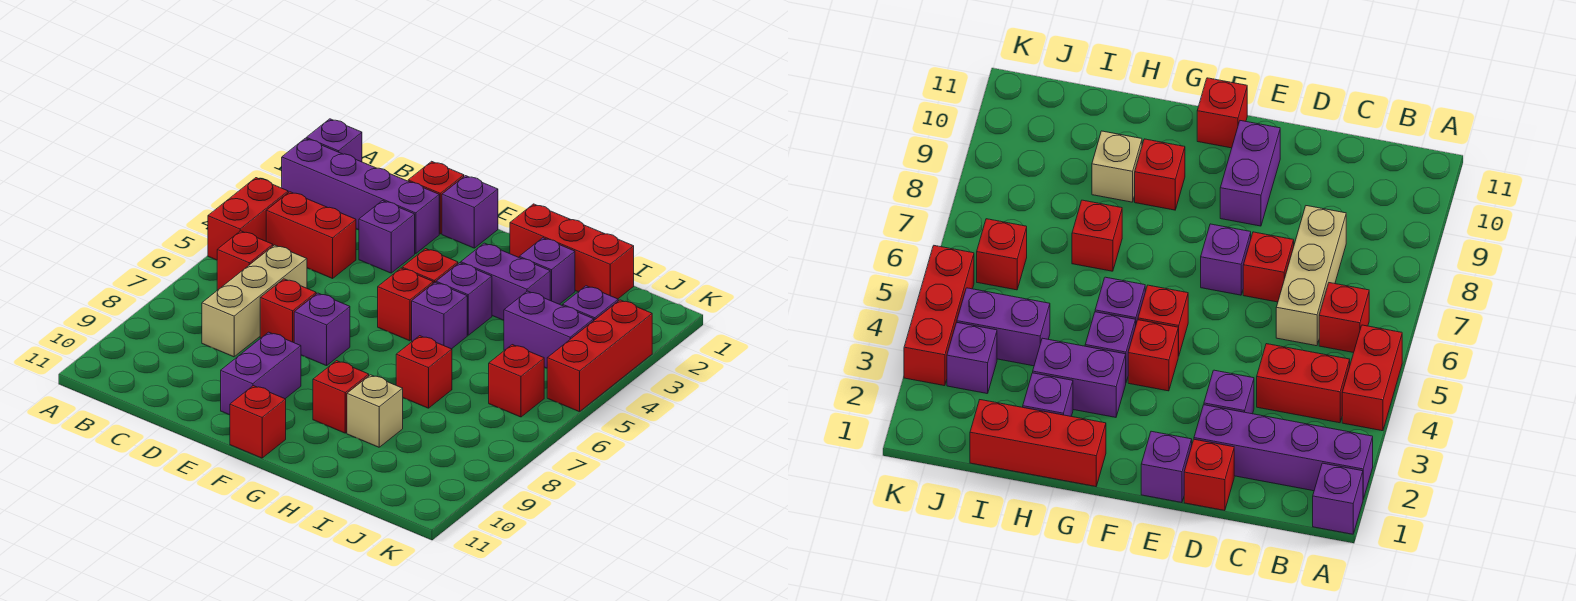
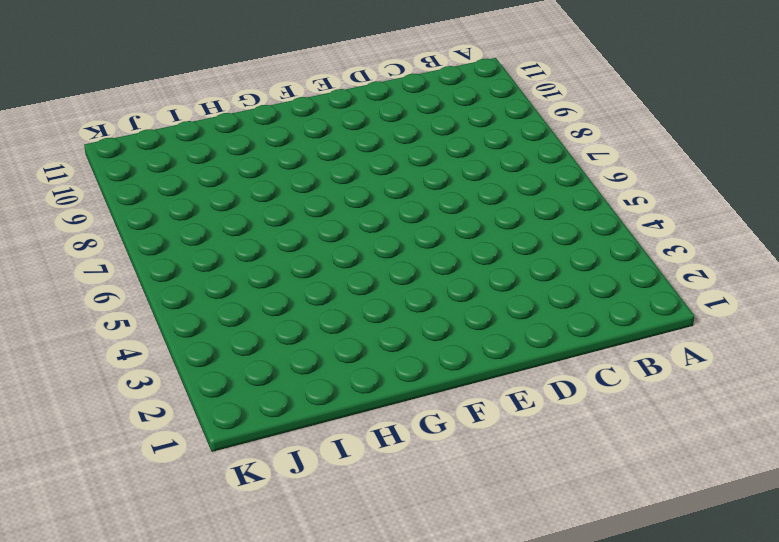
none -> purple brick A1 level 1
none -> purple brick A2:D2 level 1
none -> red brick A4:A5 level 1

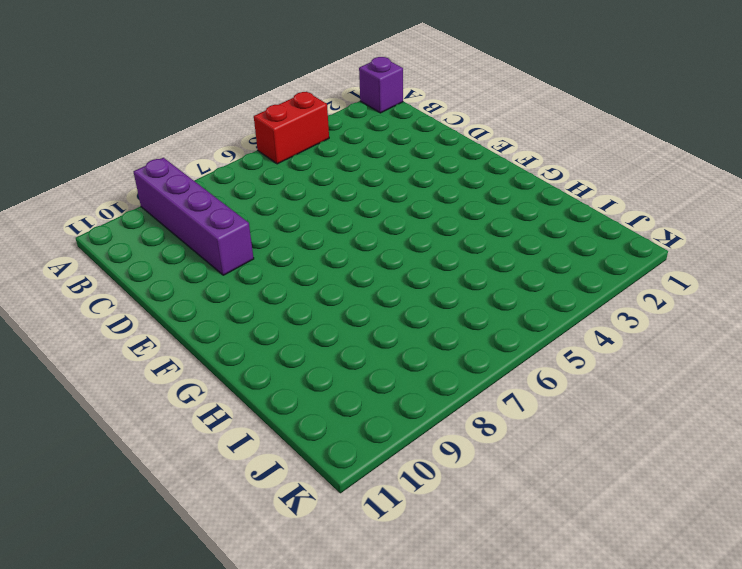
purple brick A9:D9 level 1 -> purple brick A2:D2 level 1
none -> red brick B4:C4 level 1
none -> red brick B6 level 1
none -> tan brick C6:C8 level 1

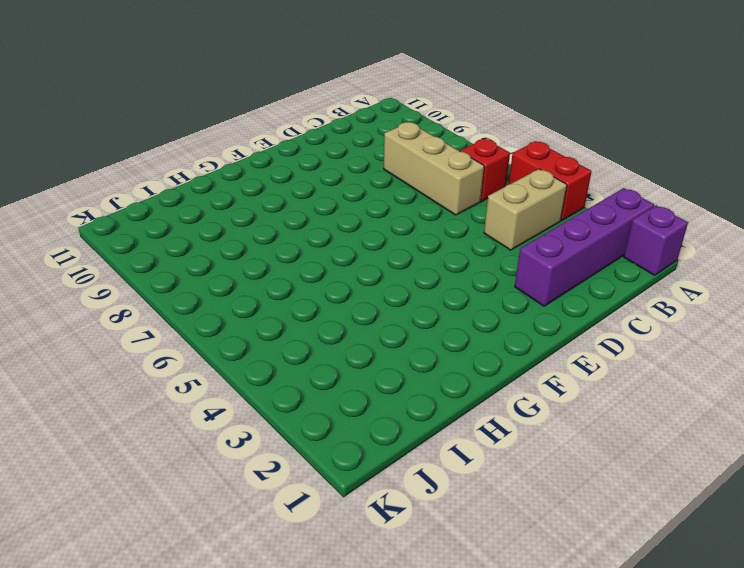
tan brick B4:C4 level 1 -> red brick B4:C4 level 1
none -> red brick D1 level 1
none -> purple brick D3 level 1
none -> red brick D7 level 1

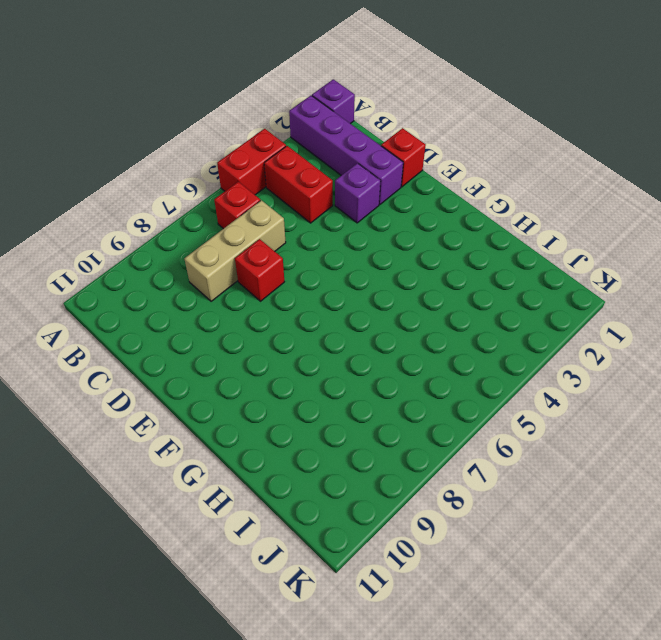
none -> purple brick E1 level 1
none -> purple brick E7 level 1
none -> purple brick E9:E10 level 1

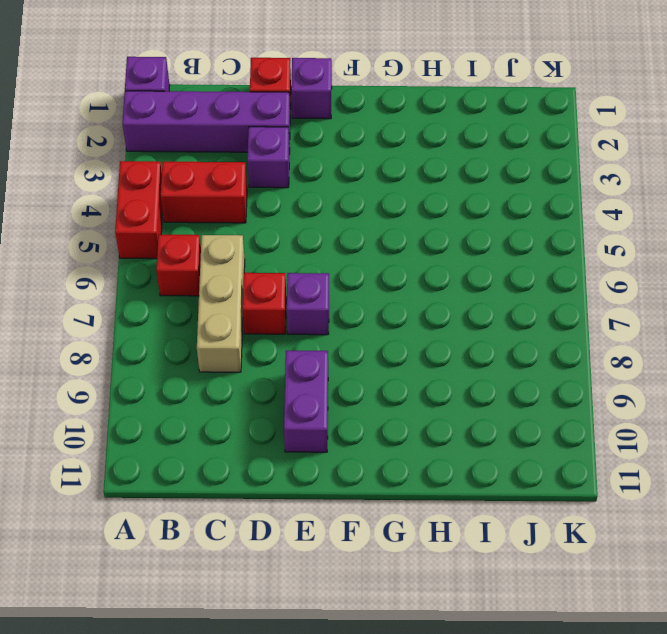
none -> red brick F4 level 1
none -> red brick F5 level 1
none -> red brick F11 level 1

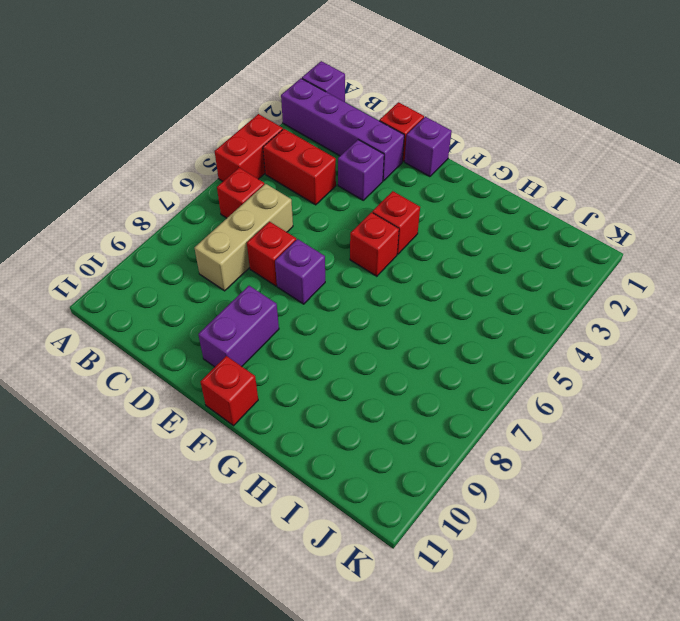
none -> red brick G1:I1 level 1
none -> purple brick G3:H3 level 1
none -> purple brick G4 level 1

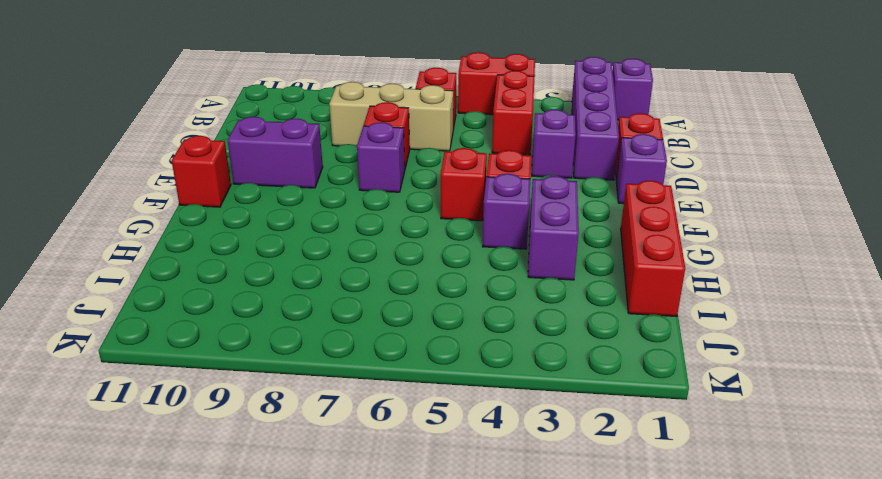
none -> purple brick G5 level 1
none -> red brick G9 level 1
none -> purple brick H2 level 1

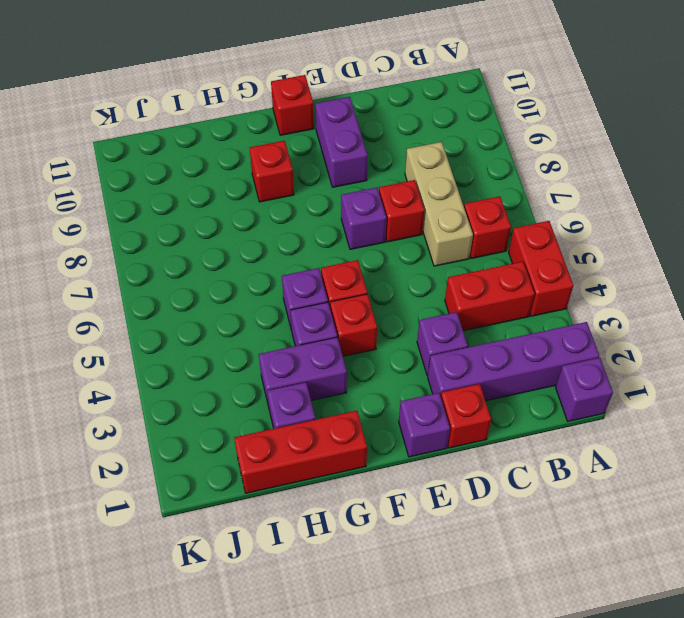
none -> red brick H7 level 1
none -> tan brick H9 level 1
none -> purple brick I4:J4 level 1

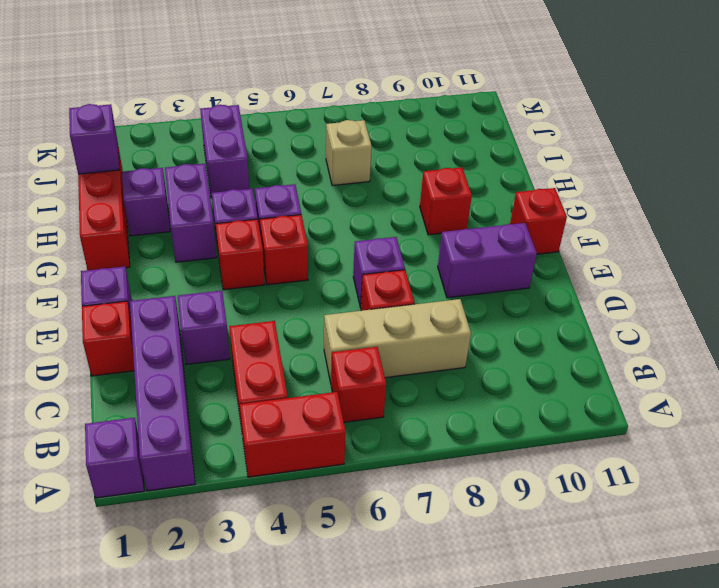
purple brick I1 level 2 -> purple brick J3 level 1
tan brick I7 level 1 -> tan brick H9 level 1
none -> red brick H7 level 1
none -> red brick J6 level 1
none -> red brick K3:K5 level 1

